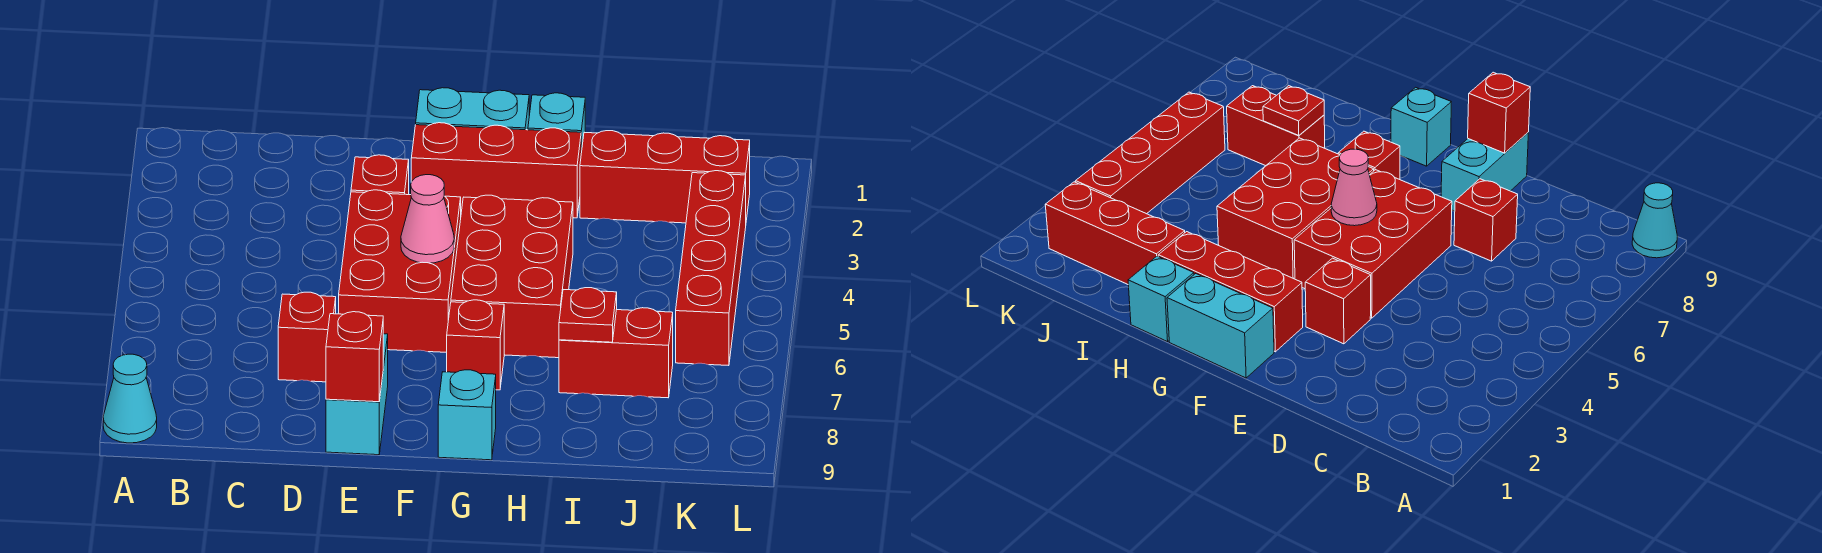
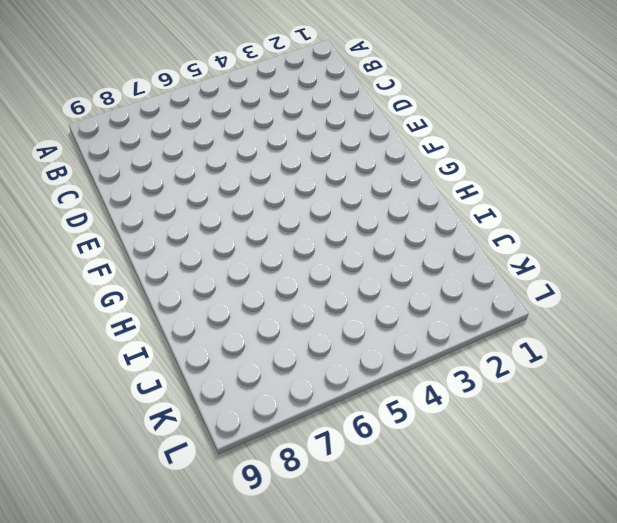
none -> cyan cone A9 level 1
none -> red brick D7 level 1
none -> red brick E3 level 1

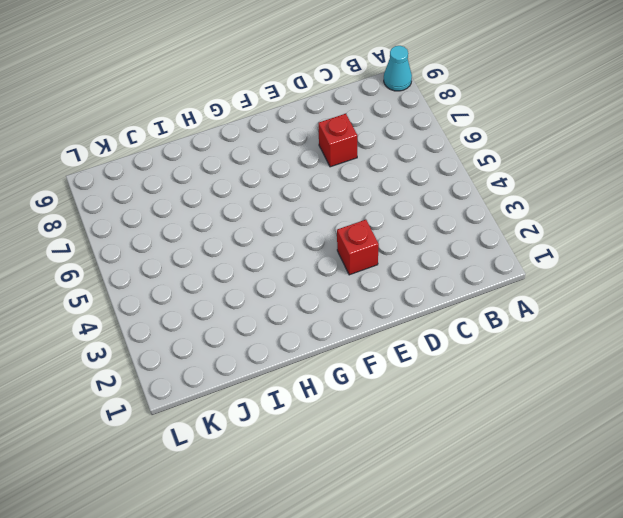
none -> red brick E4:F6 level 1
none -> cyan brick E8:E9 level 1
none -> cyan brick F1:G1 level 1

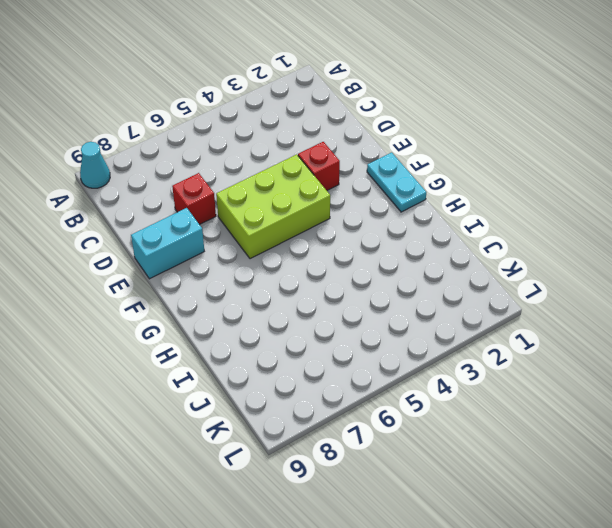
lime brick E4:F6 level 1 -> red brick E4:F6 level 1
cyan plate F1:G1 level 1 -> cyan brick F1:G1 level 1
none -> red brick F2:H2 level 1
none -> red brick G4:H6 level 1
none -> red brick G7 level 1

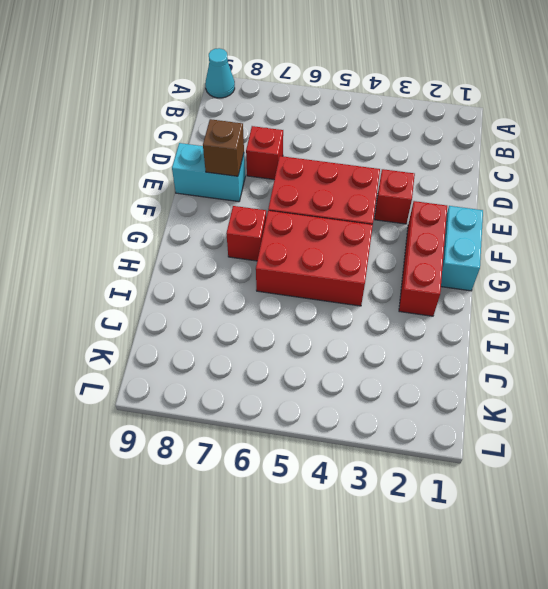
brown brick E8 level 2 -> none
none -> cyan brick G9 level 1
none -> cyan brick H1 level 1
none -> red brick I2:K2 level 1

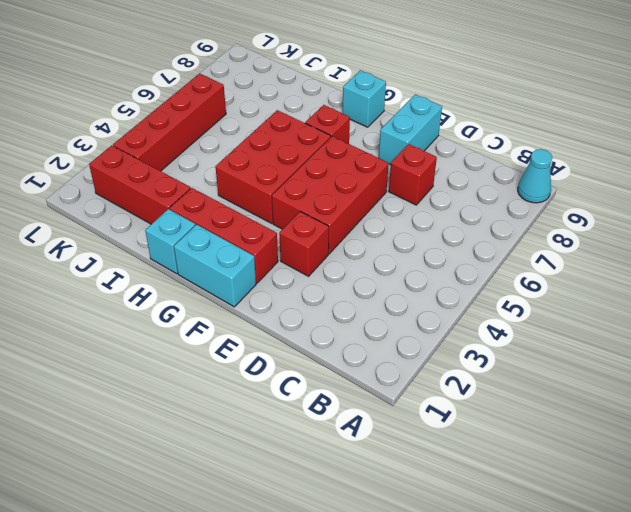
none -> red brick I7:J7 level 1
none -> red brick E9 level 2
none -> pink cone F5 level 2

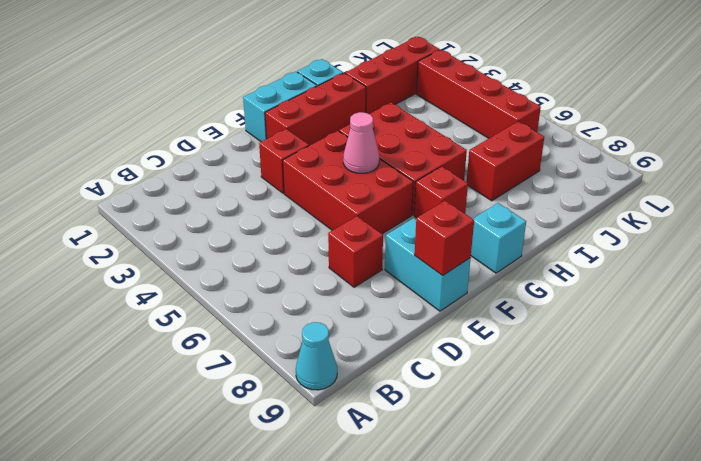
none -> red plate I7 level 2

